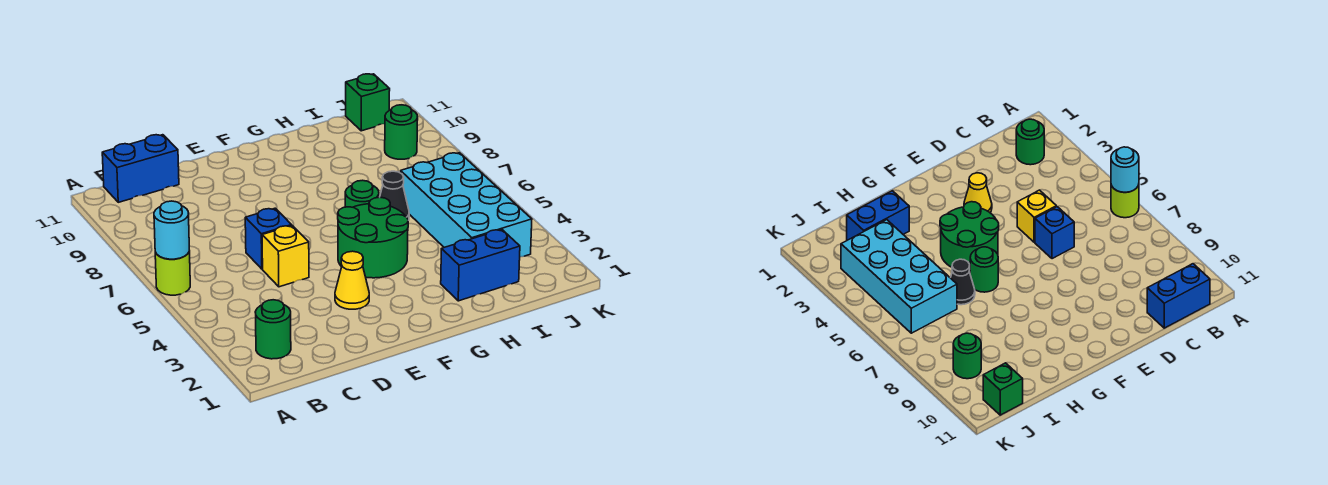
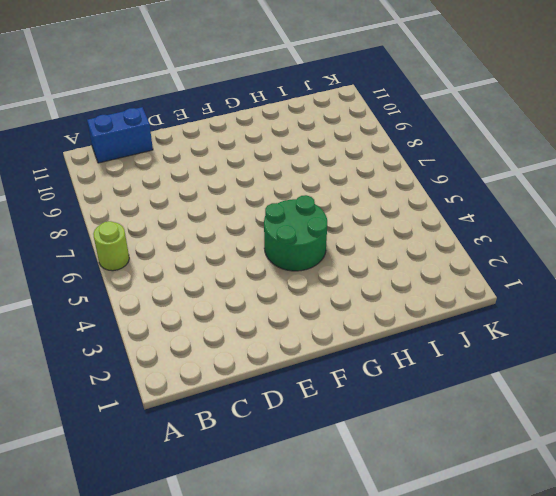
none -> green round brick B2 level 1
none -> yellow brick D5 level 1
none -> blue brick D6 level 1

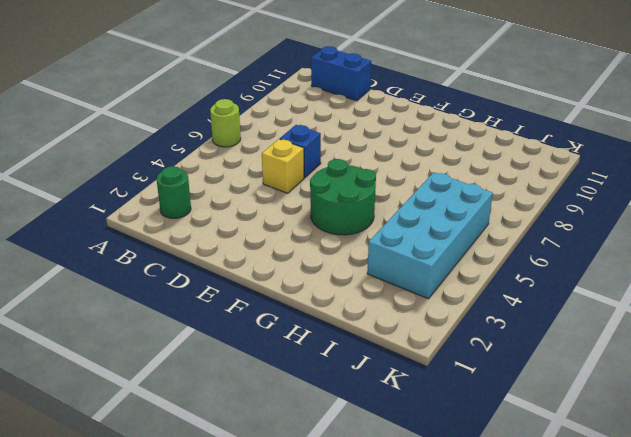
none -> yellow cone E3 level 1
none -> green round brick G6 level 1
none -> blue brick H2:I2 level 1

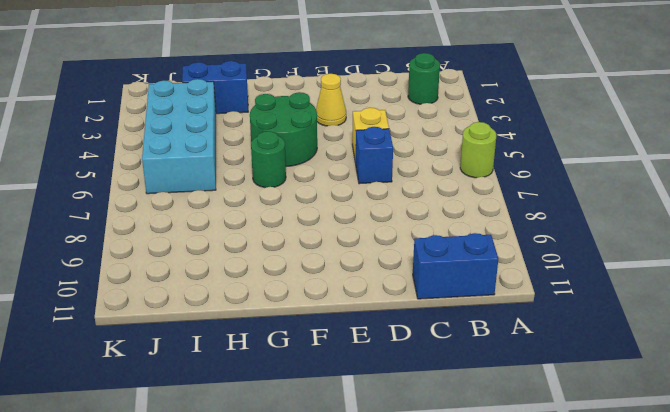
none -> black cone H6 level 1
none -> green round brick J9 level 1
none -> green brick J11 level 1

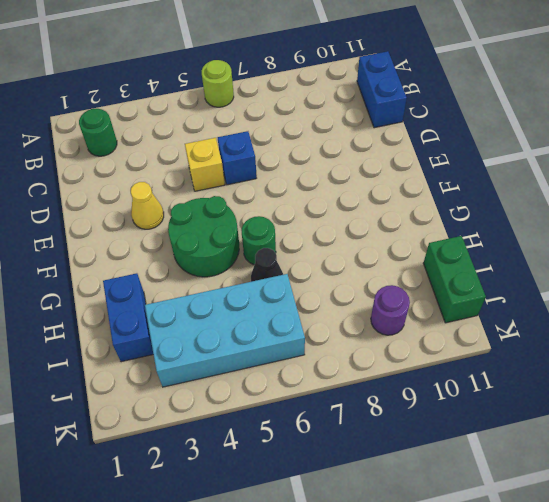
green brick I11:J11 level 1 -> green brick J11 level 1
purple round brick J9 level 1 -> green round brick J9 level 1
none -> cyan round brick A6 level 2

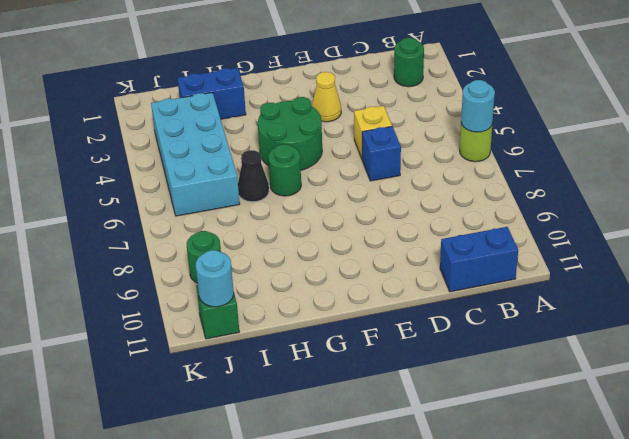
cyan round brick J11 level 2 -> none

